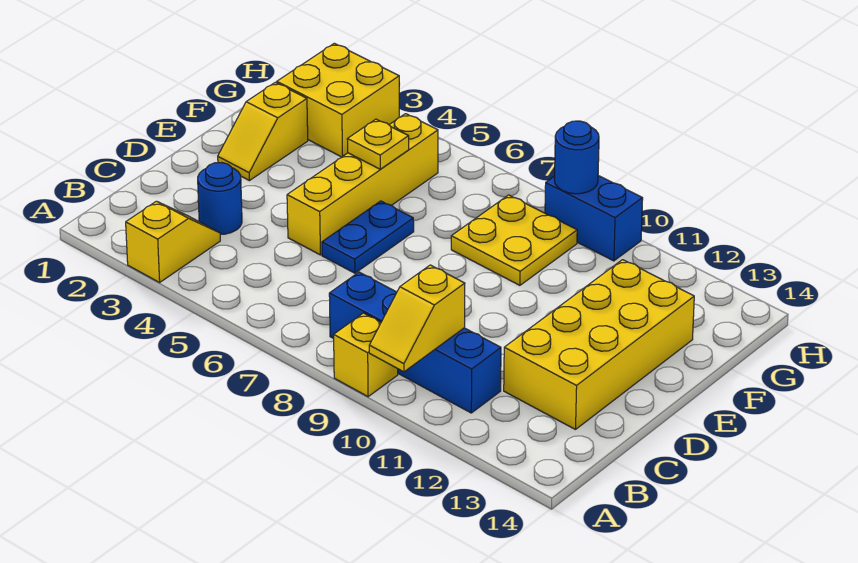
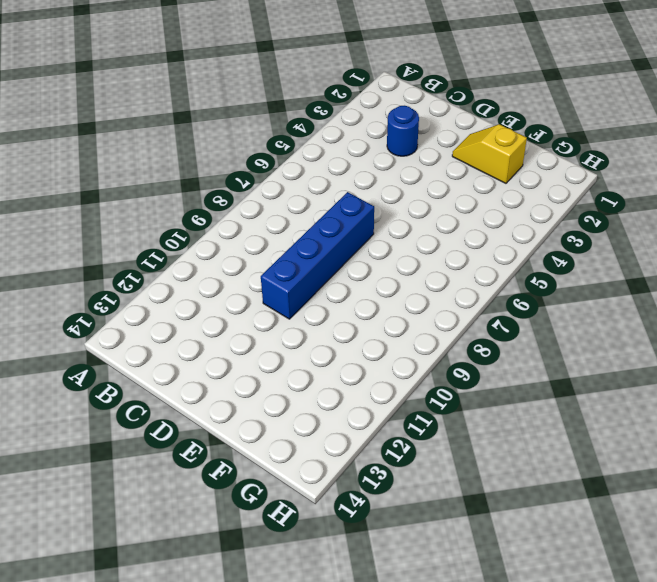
blue brick D7:D10 level 1 -> blue brick B8:B11 level 1
none -> yellow slope A3:B3 level 1 top A
none -> yellow brick A9 level 1
none -> yellow brick C12:F13 level 1

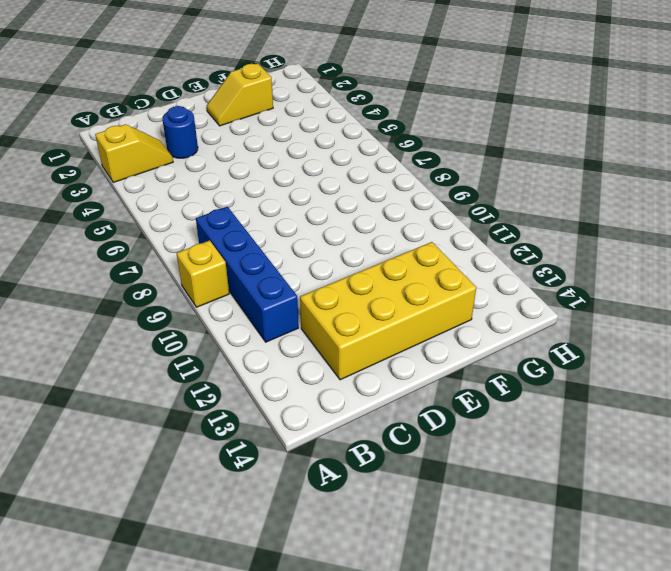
none -> yellow brick D5:G5 level 1
none -> blue plate D6:E6 level 1
none -> yellow plate F8:G9 level 1

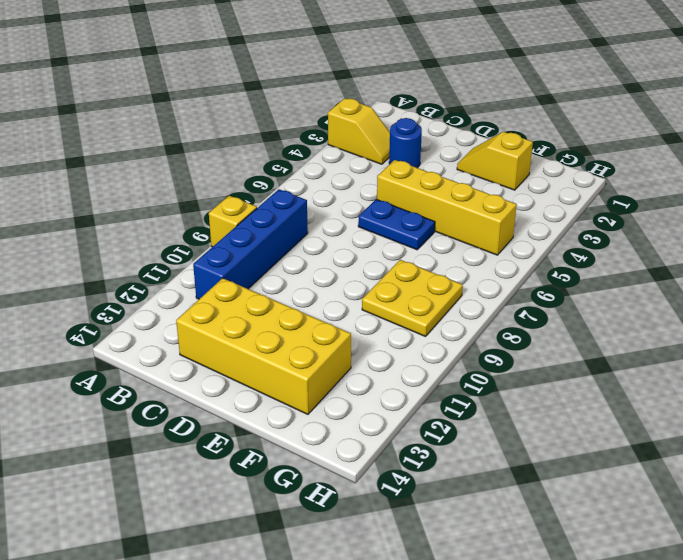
none -> yellow brick G2:H3 level 1
none -> blue brick H9:H10 level 1
none -> yellow slope A10:B10 level 2 top B

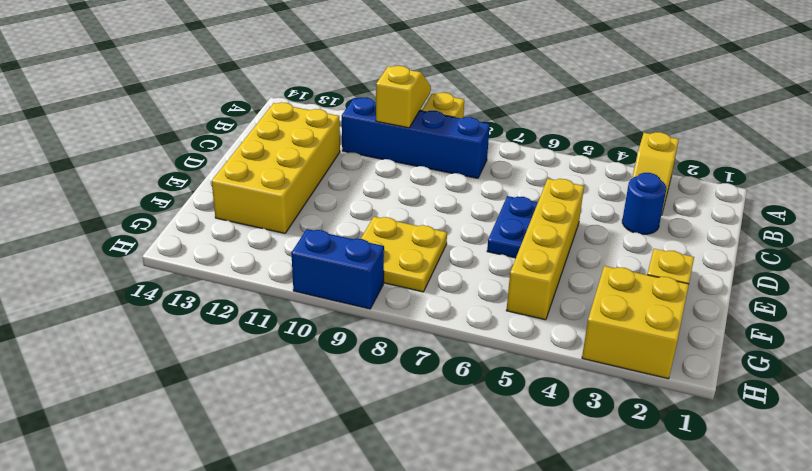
none -> yellow plate F5 level 2
none -> blue round brick H9 level 2

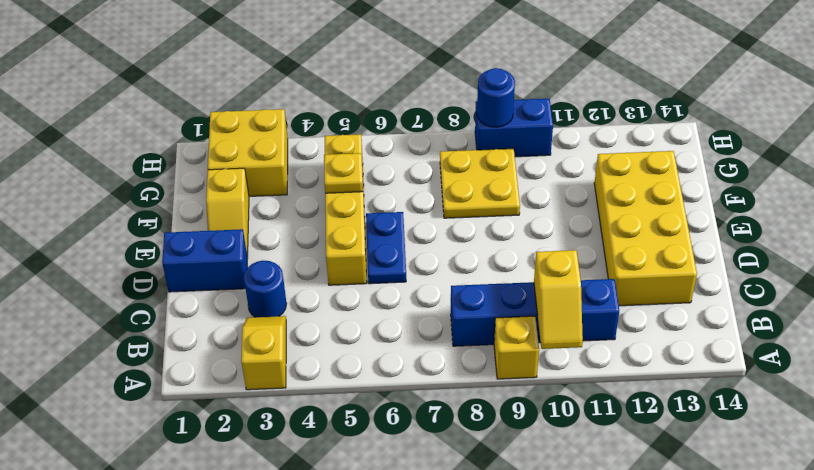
blue brick D1:D2 level 1 -> none

